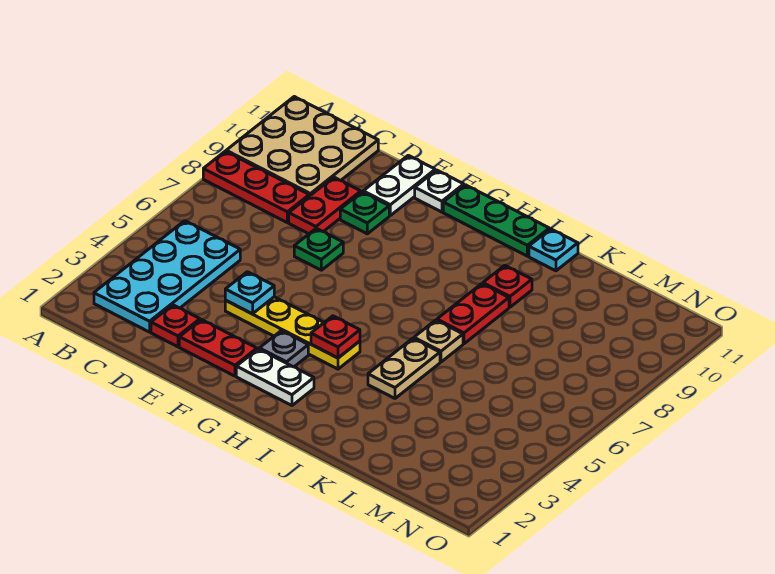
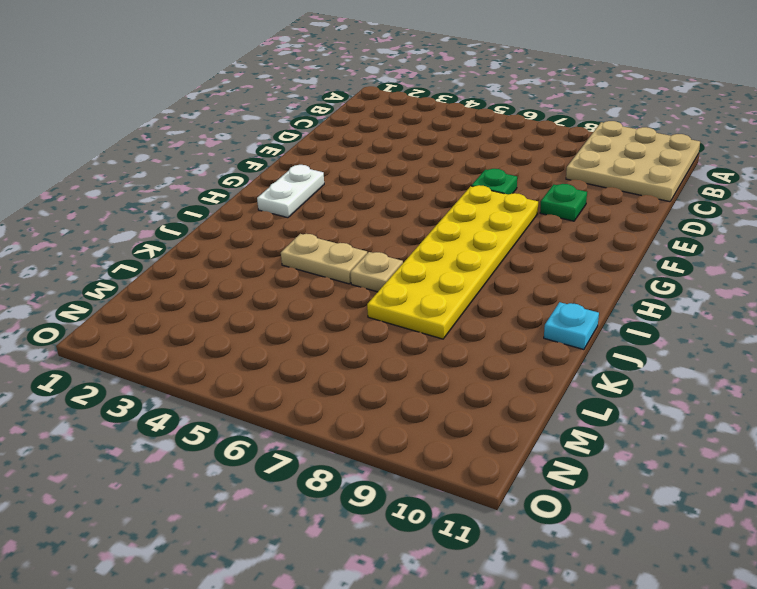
yellow plate F7:K8 level 1 -> red plate J7:J8 level 1
none -> red plate A8:C8 level 1
none -> cyan plate B2:C5 level 1
none -> red plate D2 level 1

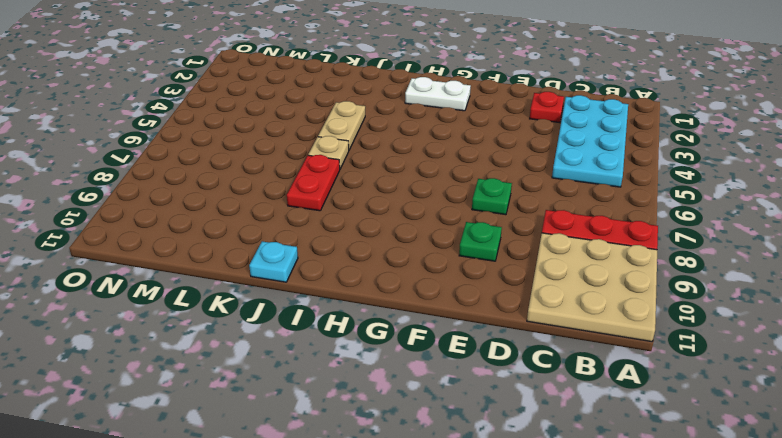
none -> red plate D8:D9 level 1
none -> red plate E2:F2 level 1
none -> yellow plate E4:H4 level 1

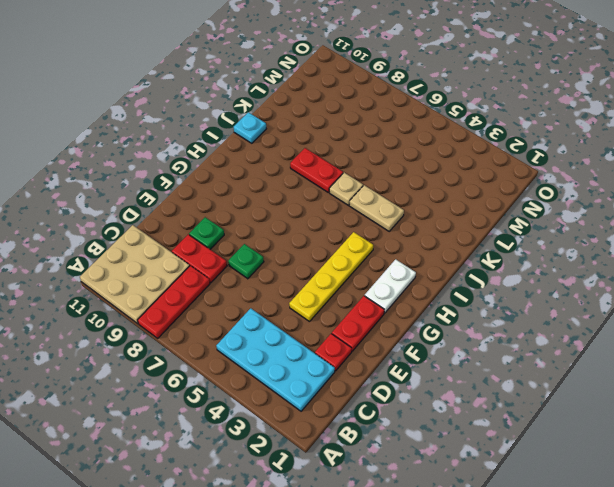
none -> white plate E10:E11 level 1
none -> white plate F11 level 1
none -> grey plate G3 level 1

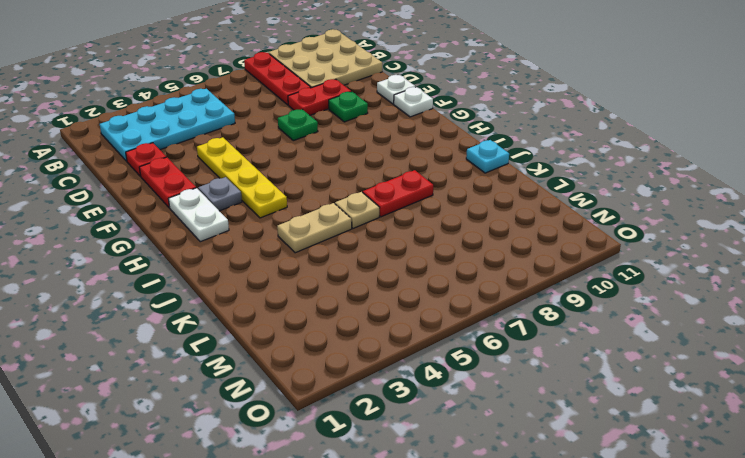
white plate E11 level 1 -> white plate E10:E11 level 1
none -> green plate G11:I11 level 1
none -> red plate J9 level 1
none -> cyan plate E4 level 2

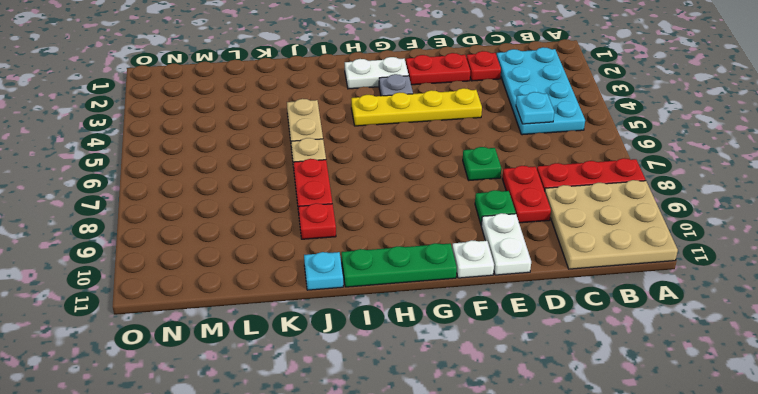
cyan plate C5 level 2 -> cyan plate E4 level 2
none -> red plate H4 level 2

